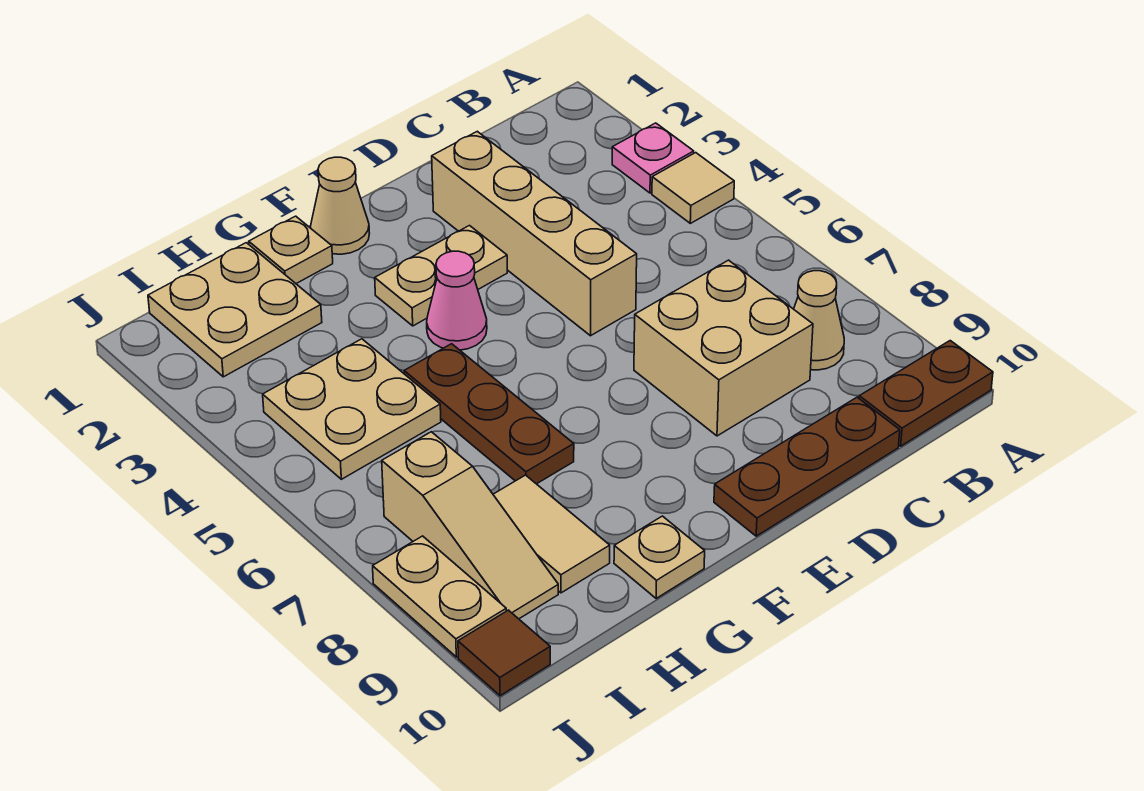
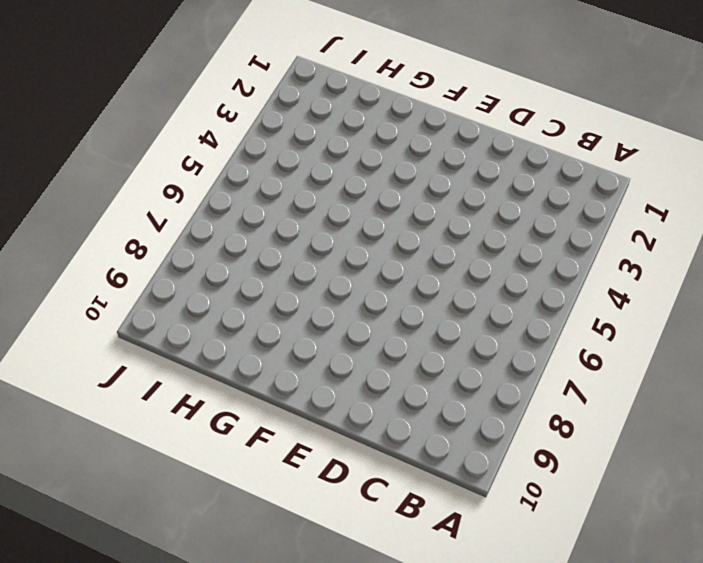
none -> pink plate A3 level 1
none -> tan tile A4 level 1
none -> brown plate A10:B10 level 1

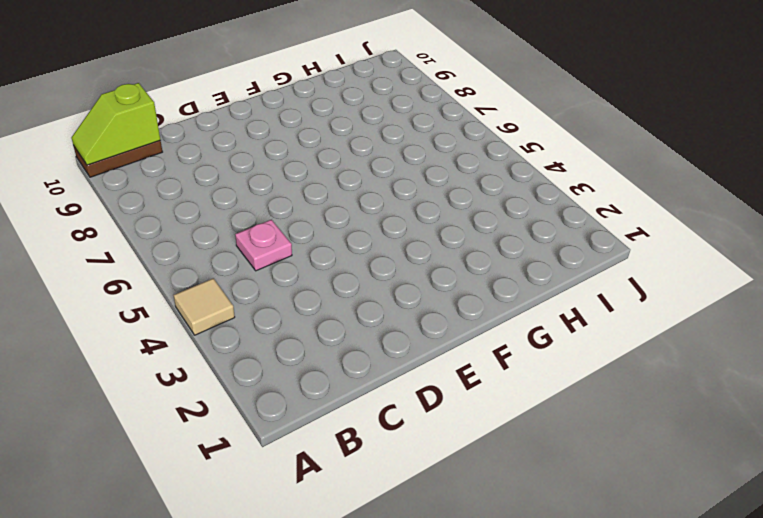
lime slope A10:B10 level 2 top B -> none
pink plate C5 level 1 -> pink plate A3 level 1
none -> tan cone B8 level 1
none -> tan brick C7:D8 level 1
none -> brown plate C10:E10 level 1

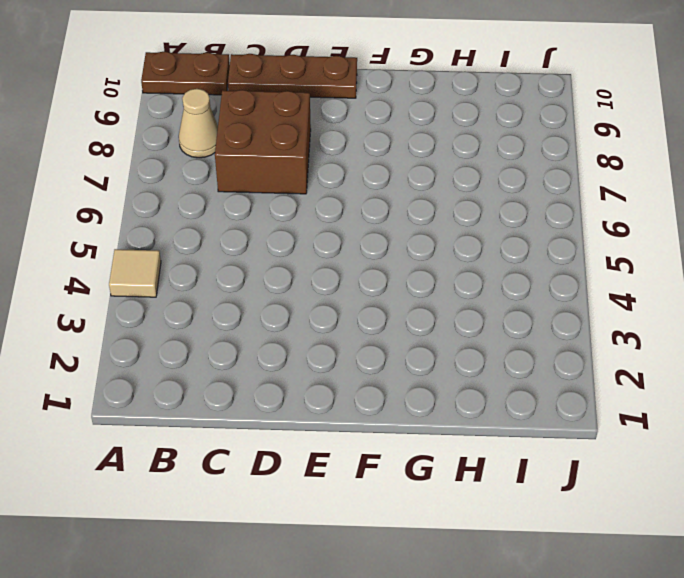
brown brick C7:D8 level 1 -> tan brick C7:D8 level 1
none -> pink plate A3 level 1
none -> tan brick D2:D5 level 1
none -> tan plate E3:F3 level 1

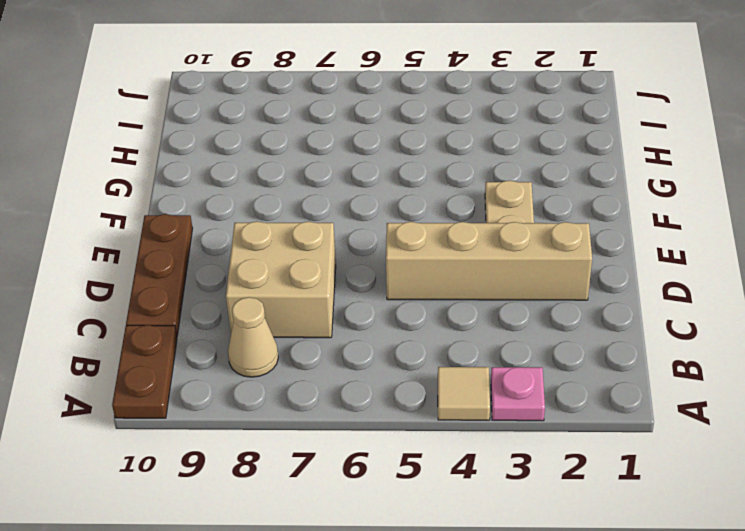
none -> tan cone F1 level 1
none -> pink cone F4 level 1
none -> tan plate G1 level 1

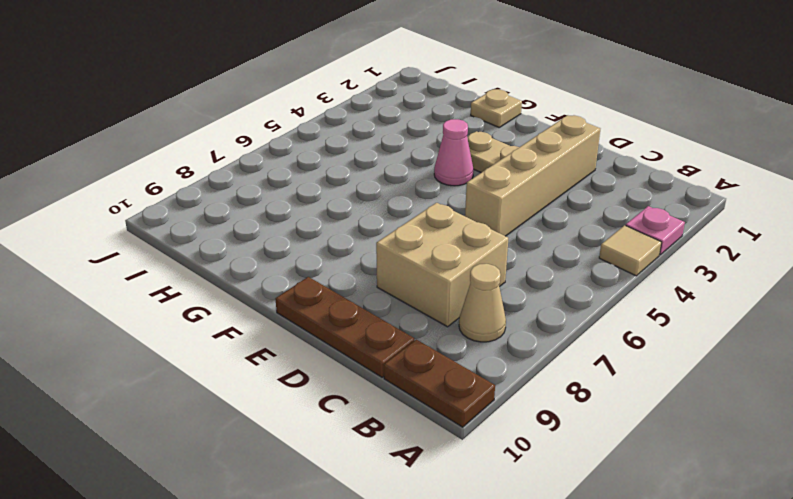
none -> tan cone F1 level 1
none -> brown plate G5:G7 level 1
none -> tan plate G10 level 1

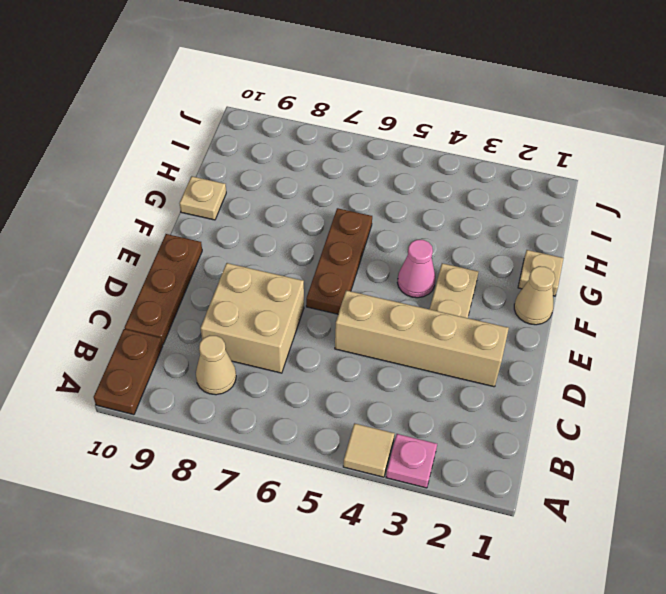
brown plate E6:G6 level 1 -> brown plate G5:G7 level 1
none -> tan plate H1:I2 level 1
none -> tan plate H4:I5 level 1
none -> tan tile H8:H9 level 1

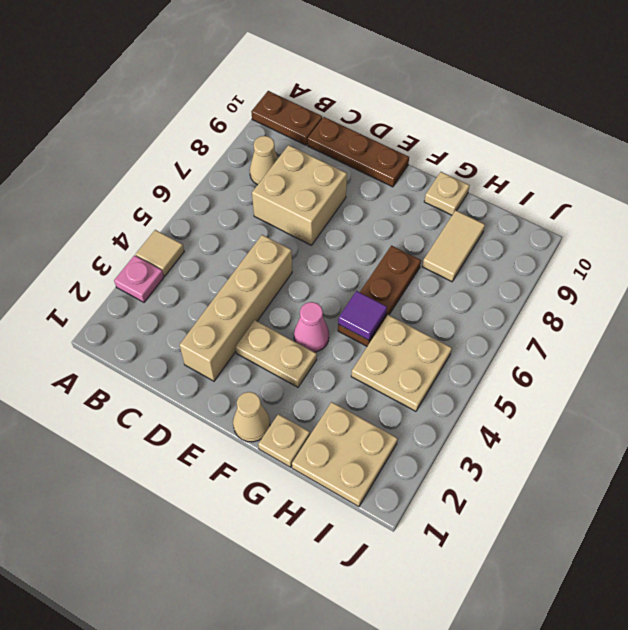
purple tile G5 level 2 -> none
none -> tan slope I7:I9 level 1 top 7
none -> tan plate J8:J9 level 1
none -> brown tile J10 level 1

